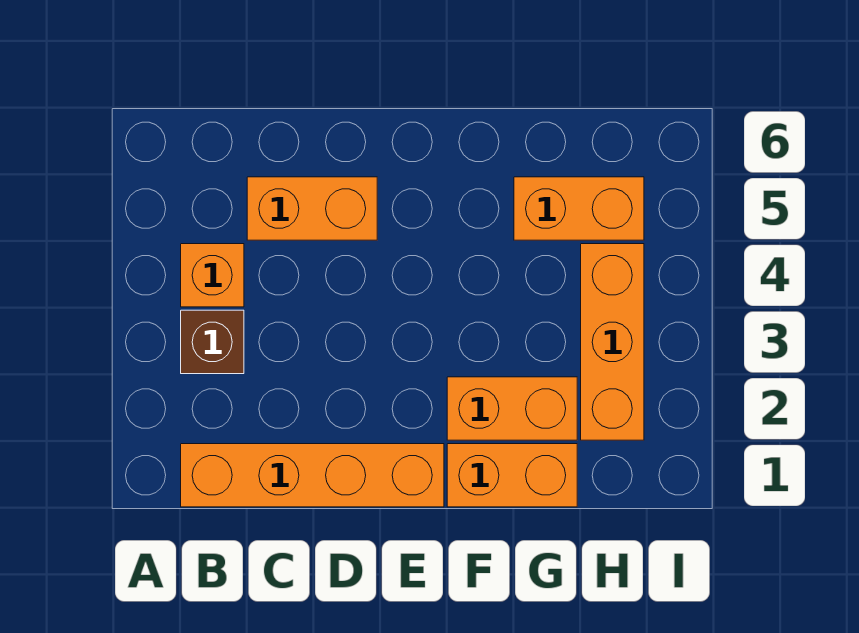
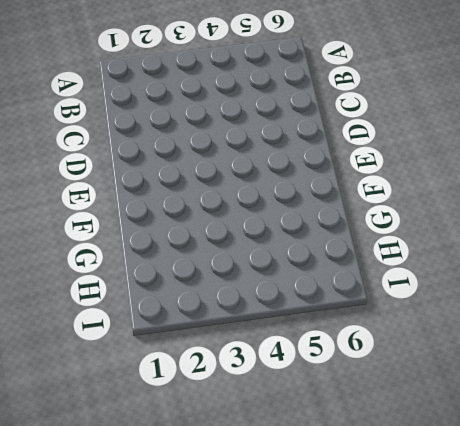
none -> orange brick B1:E1 level 1
none -> brown brick B3 level 1

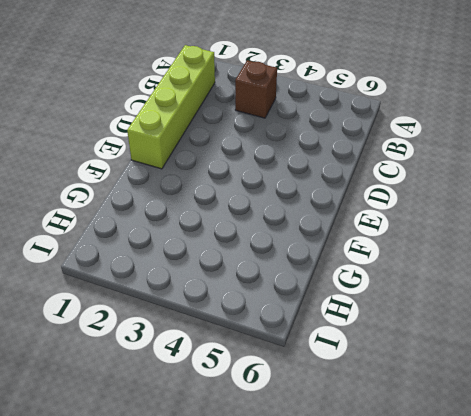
lime brick B1:E1 level 1 -> orange brick B1:E1 level 1
none -> orange brick B4 level 1
none -> orange brick C5:D5 level 1

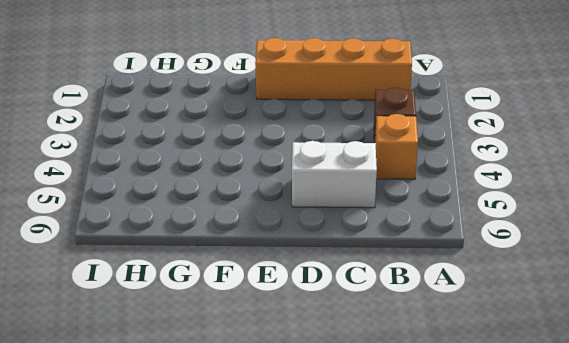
white brick C5:D5 level 1 -> orange brick C5:D5 level 1
none -> orange brick F1:G1 level 1
none -> orange brick F2:G2 level 1

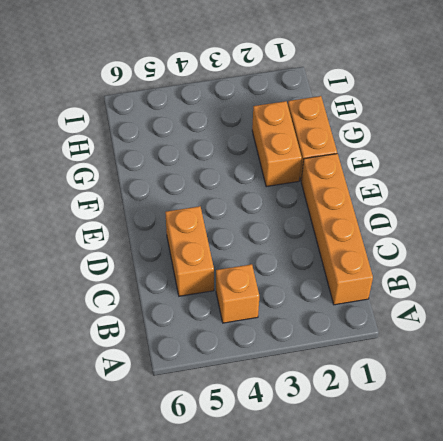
none -> brown brick B3 level 1
none -> orange brick G5:H5 level 1

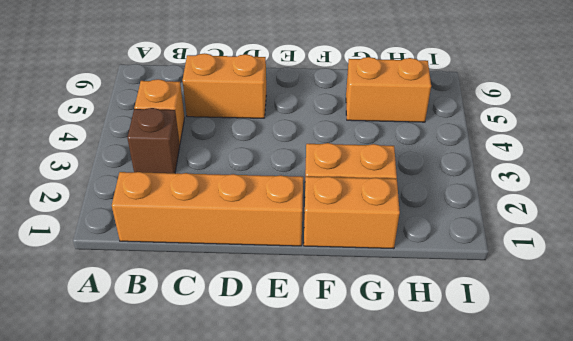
none -> orange brick H2:H4 level 1

